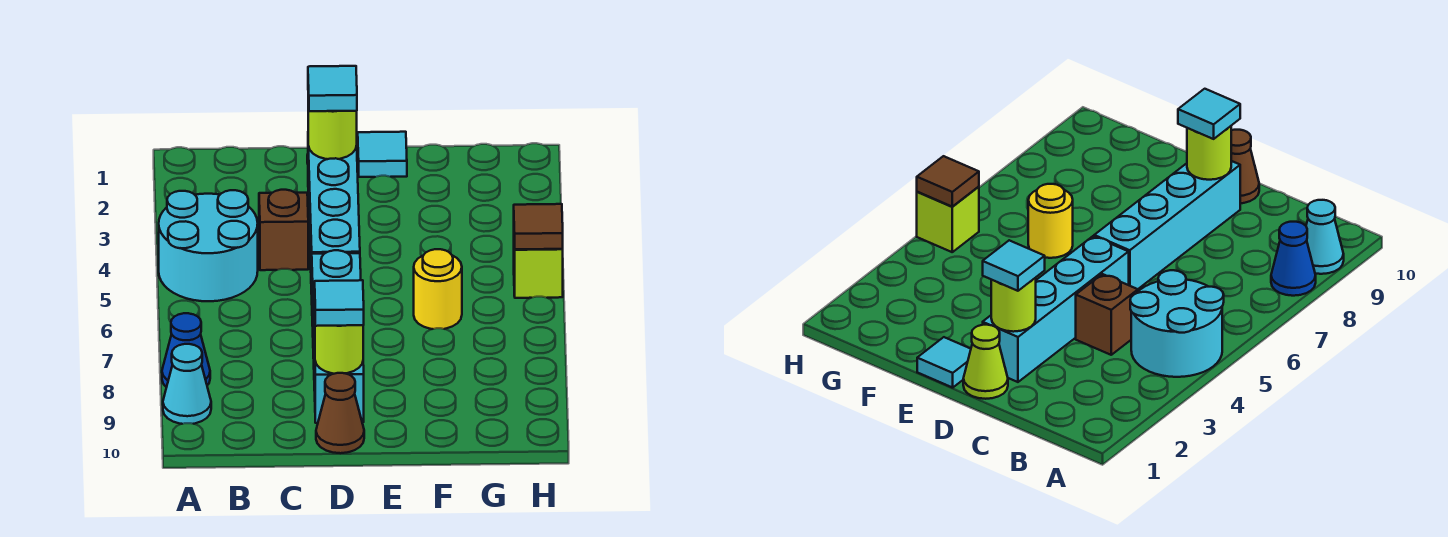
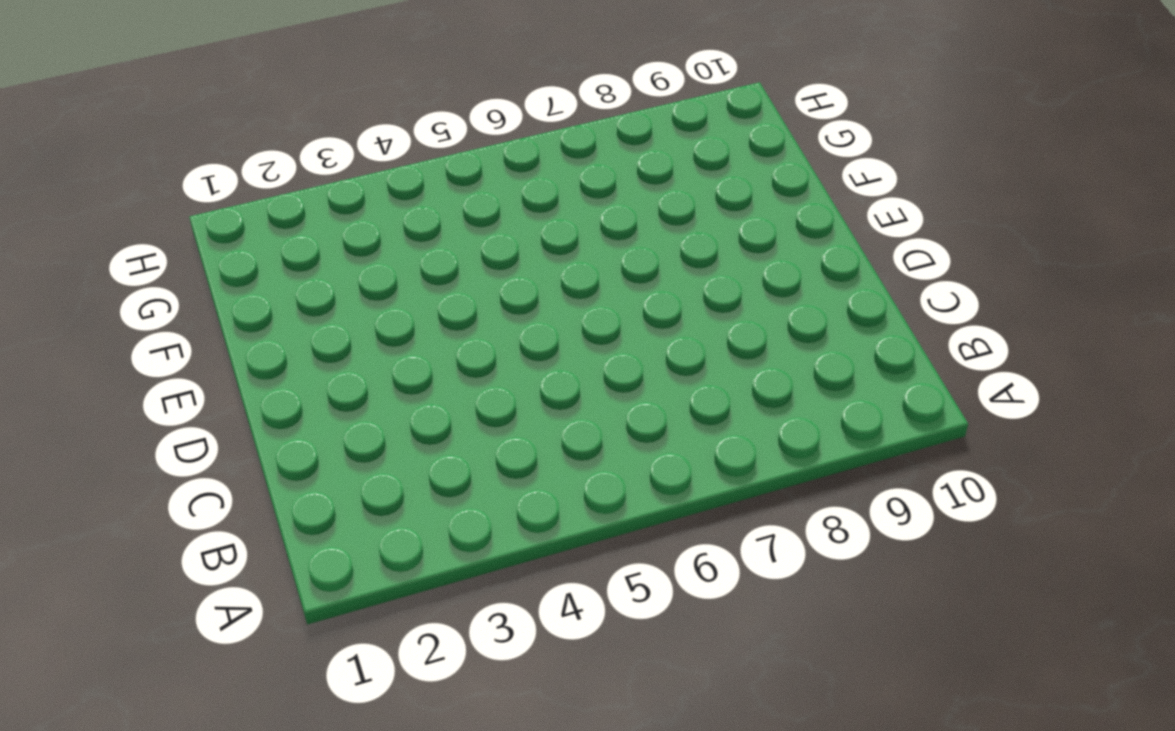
none -> cyan round brick A4:B5 level 1
none -> blue cone A8 level 1
none -> cyan cone A9 level 1

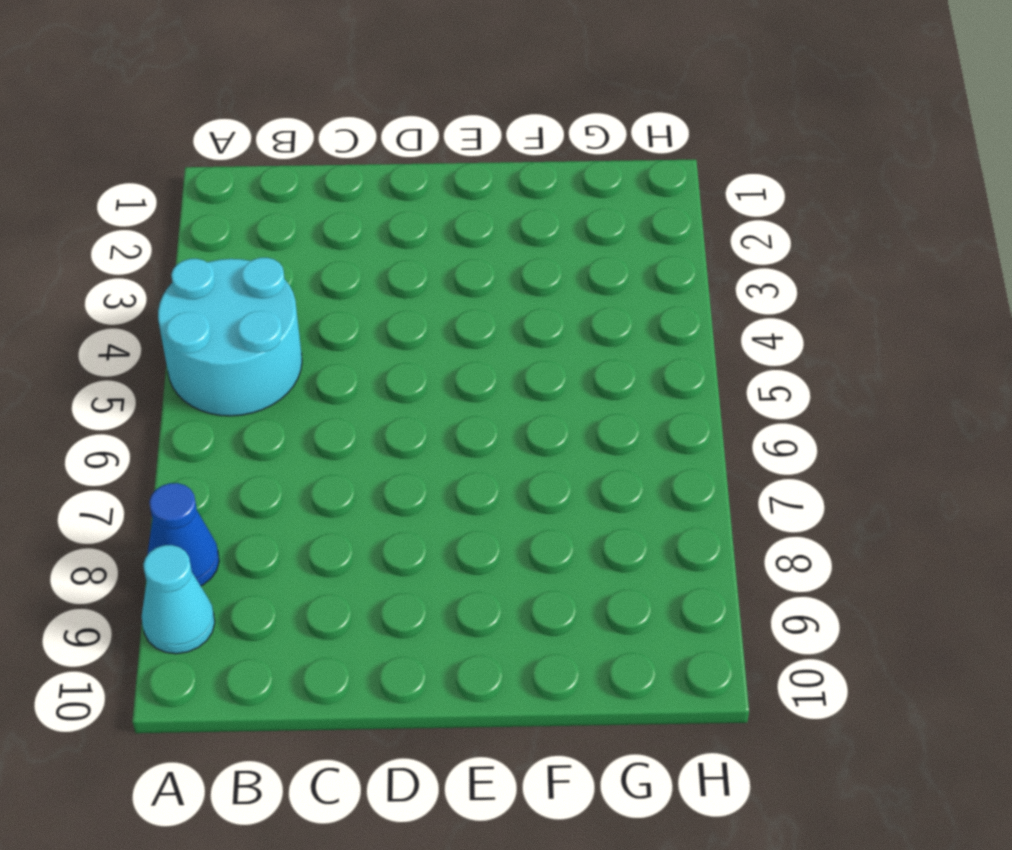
none -> brown brick C4 level 1
none -> lime cone D1 level 1
none -> cyan brick D2:D5 level 1

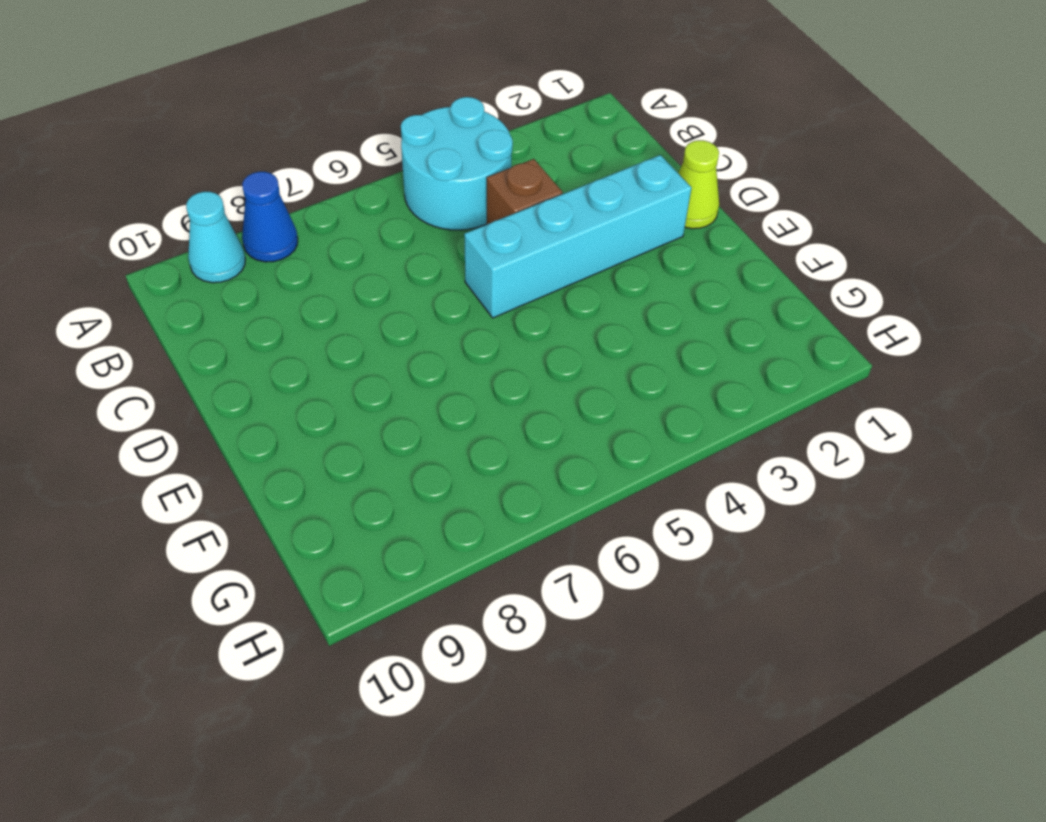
none -> cyan brick D6:D9 level 1
none -> brown cone D10 level 1
none -> cyan tile E1 level 1

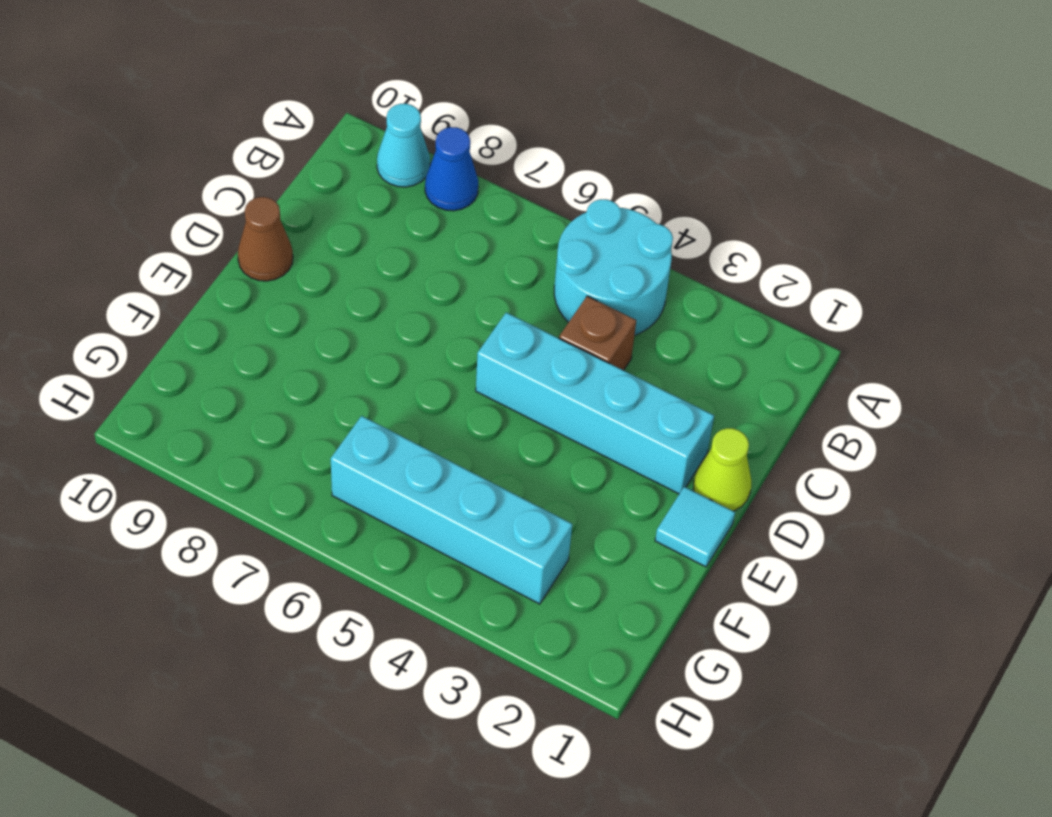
cyan brick G3:G6 level 1 -> cyan brick D6:D9 level 1
none -> yellow round brick F6 level 1
none -> lime brick H5 level 1
none -> lime round brick D2 level 2

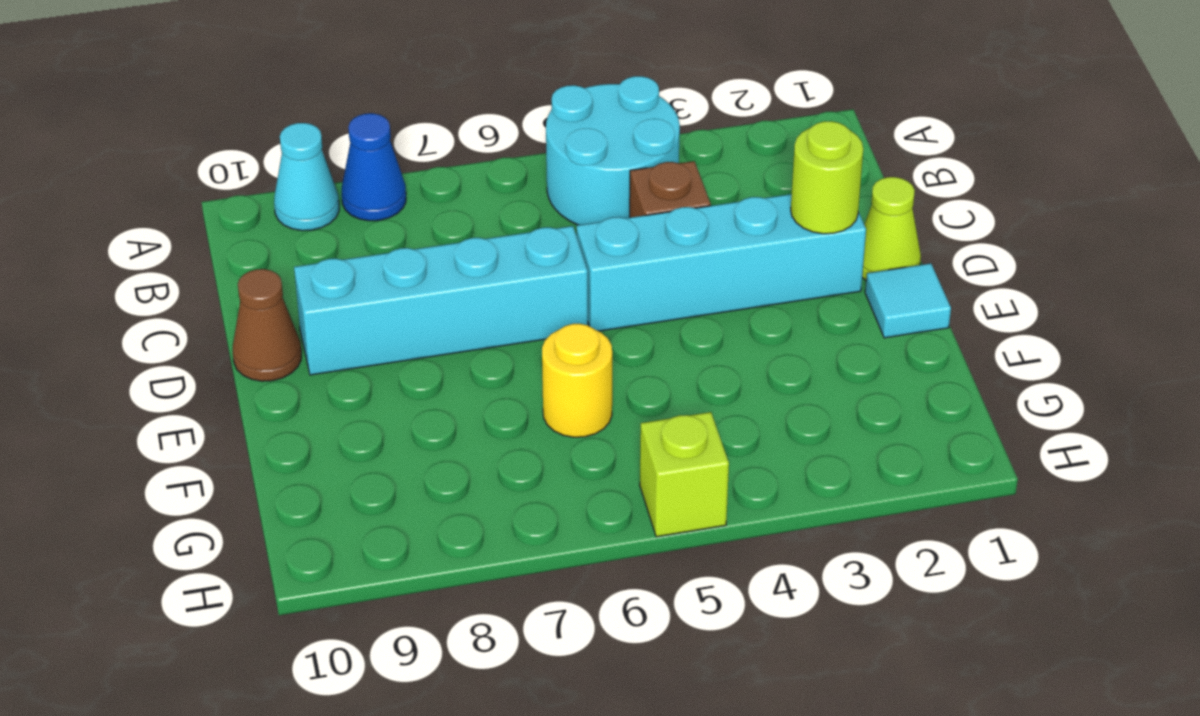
none -> lime round brick D9 level 2
none -> brown tile H5 level 2
none -> cyan tile D2 level 3

